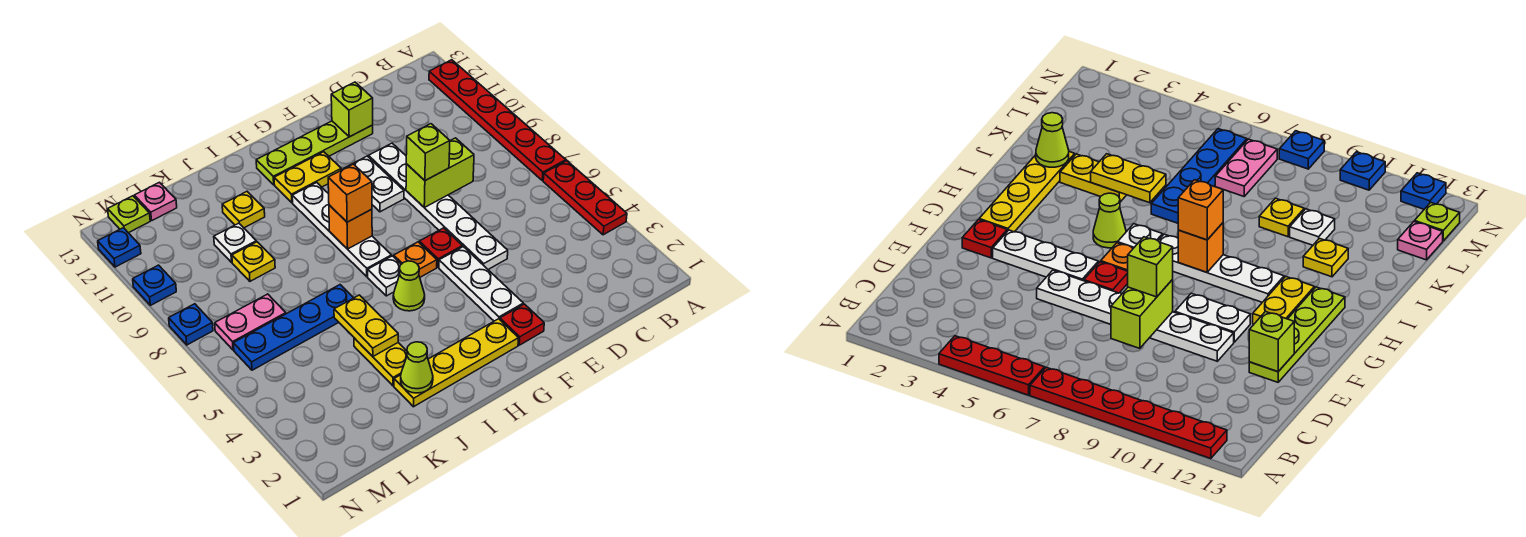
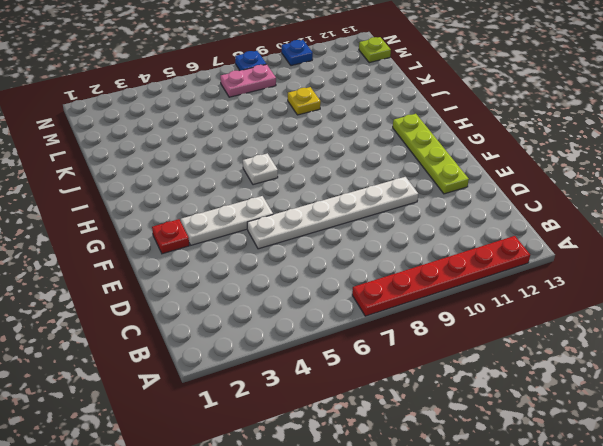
pink plate M7:M8 level 1 -> pink plate L7:M7 level 1
none -> red plate A4:A6 level 1
none -> red plate F6 level 1
none -> white plate F9:F10 level 1
none -> yellow plate G2:J2 level 1

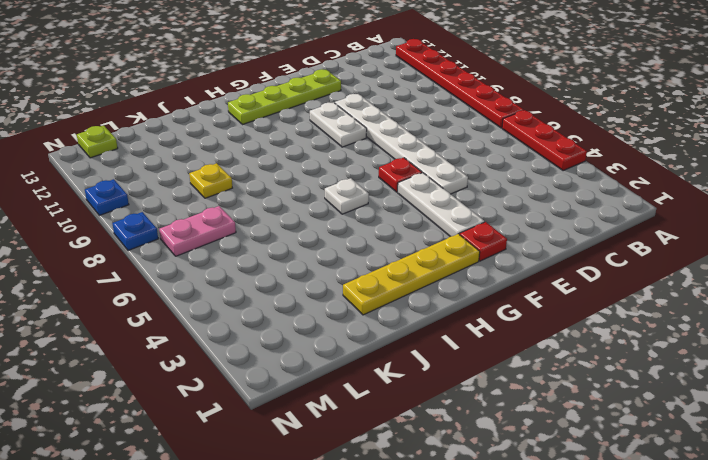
none -> orange plate G6 level 1
none -> yellow plate G11:H11 level 1
none -> lime cone H5 level 1
none -> white plate H7:H10 level 1

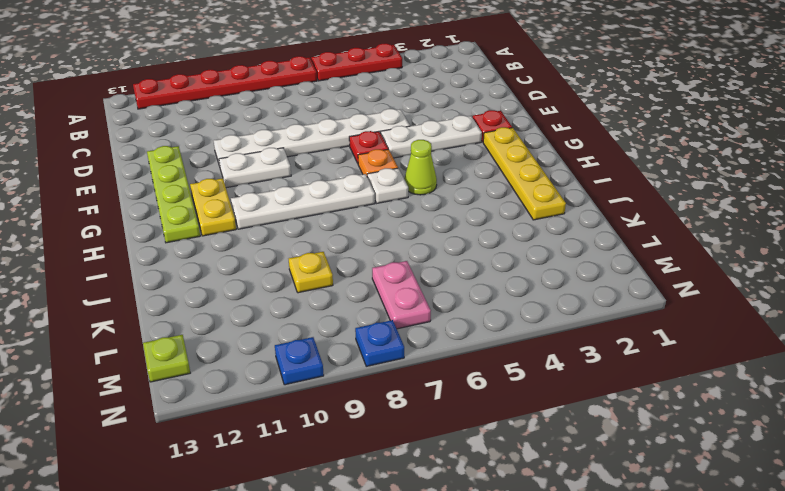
none -> yellow plate J3:J4 level 1
none -> blue plate J6:M6 level 1
none -> yellow plate J11 level 1
none -> white plate K10 level 1

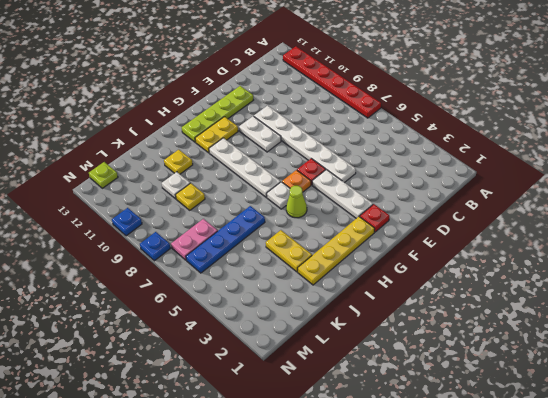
none -> red plate A4:A6 level 1
none -> pink plate L13 level 1
none -> blue plate N12 level 1
none -> lime brick D8:E8 level 2

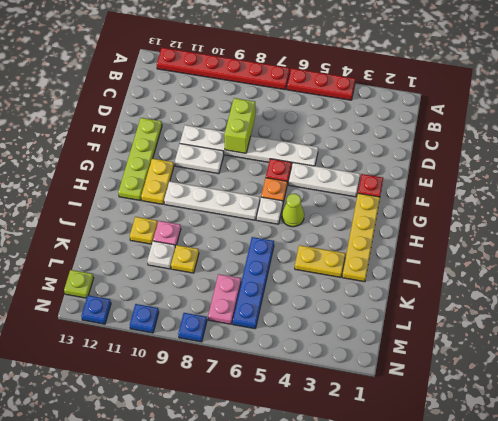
pink plate J10 level 1 -> pink plate L13 level 1
none -> lime brick E12 level 2
none -> orange brick H8 level 2
none -> lime cone J2 level 2
none -> yellow plate J4:J5 level 2

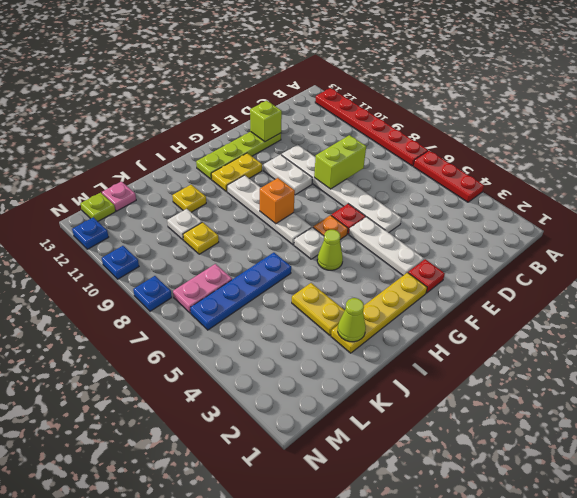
none -> yellow plate J4:J5 level 2
none -> lime brick E8 level 3
none -> orange brick H8 level 3

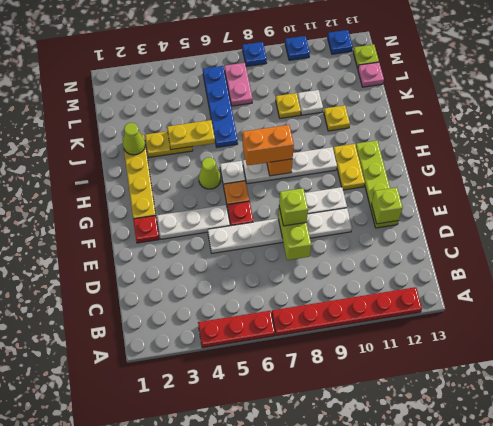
orange brick H7:H8 level 3 -> orange brick H8 level 3

